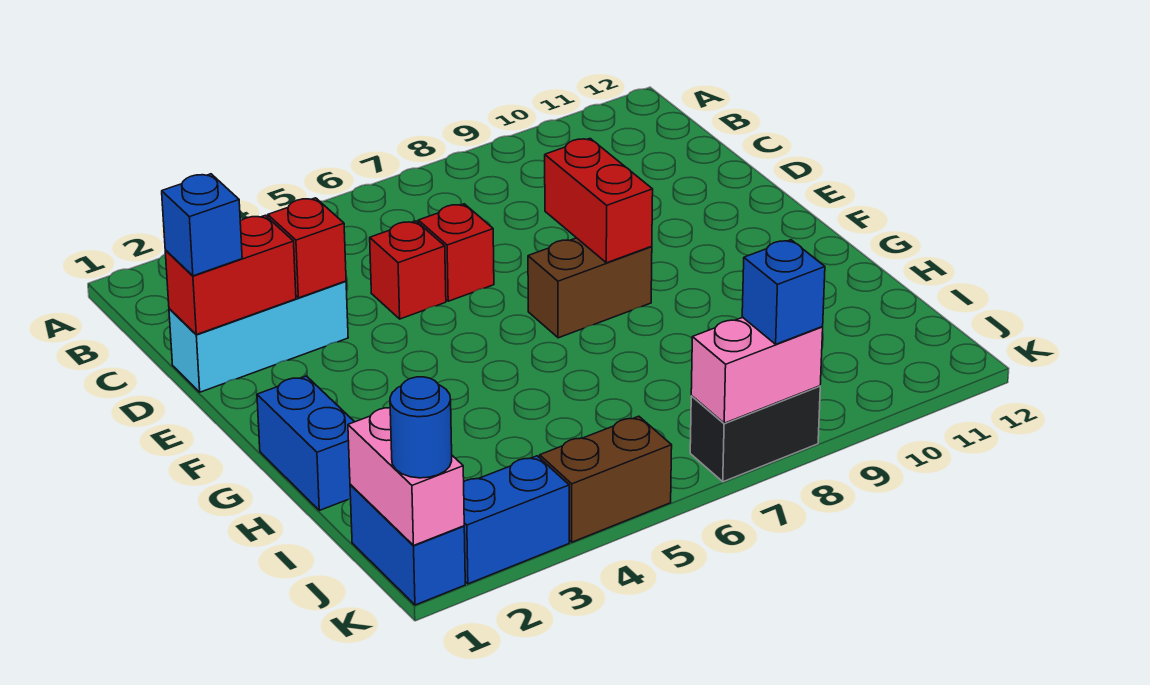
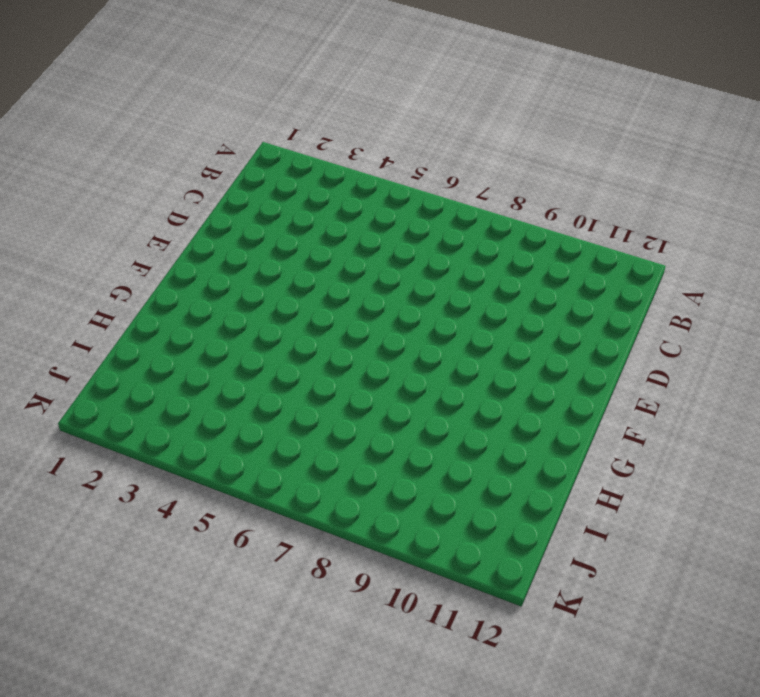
none -> cyan brick D1:D3 level 1
none -> red brick D5 level 1
none -> red brick D6 level 1

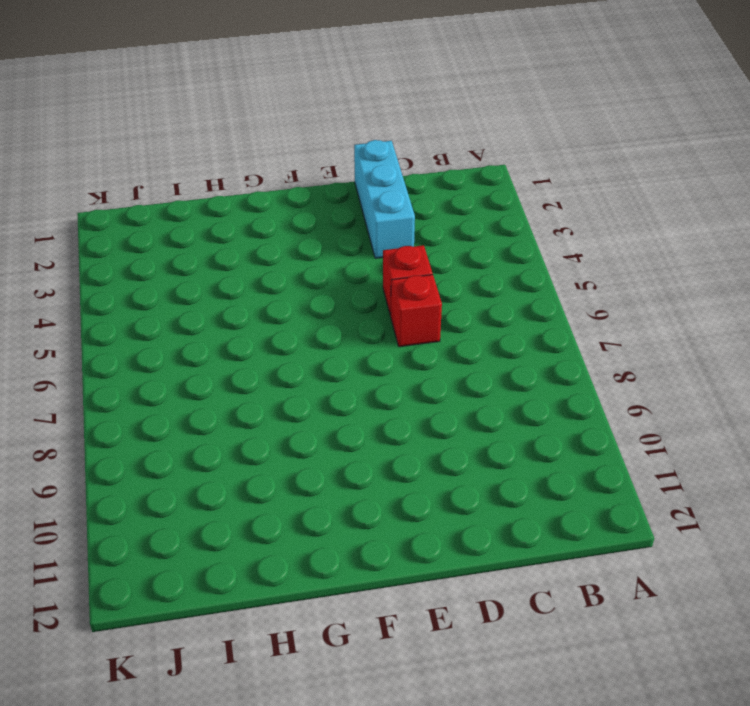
none -> brown brick F7:F8 level 1
none -> blue brick G1:H1 level 1
none -> blue brick J1:K1 level 1

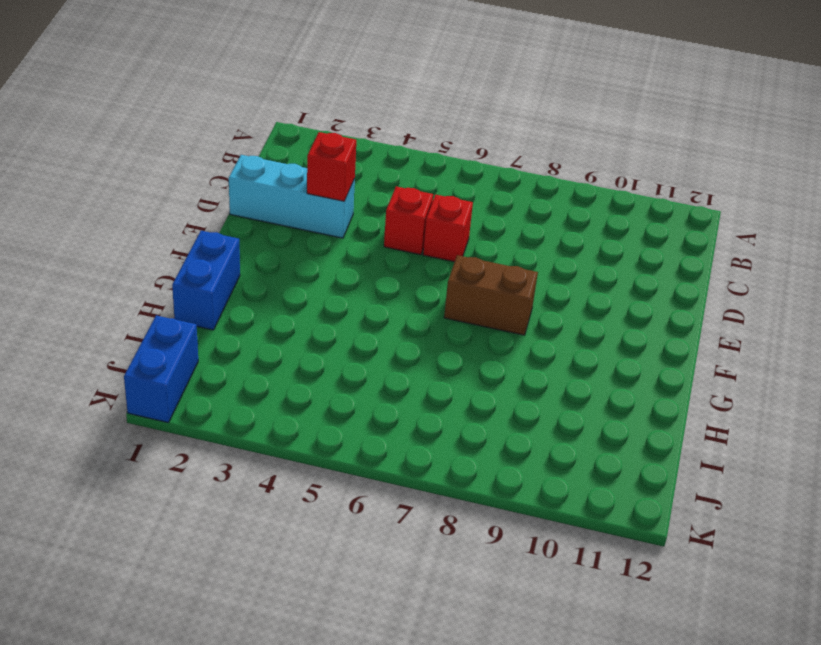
none -> blue brick K2:K3 level 1
none -> brown brick K4:K5 level 1
none -> black brick K7:K8 level 1

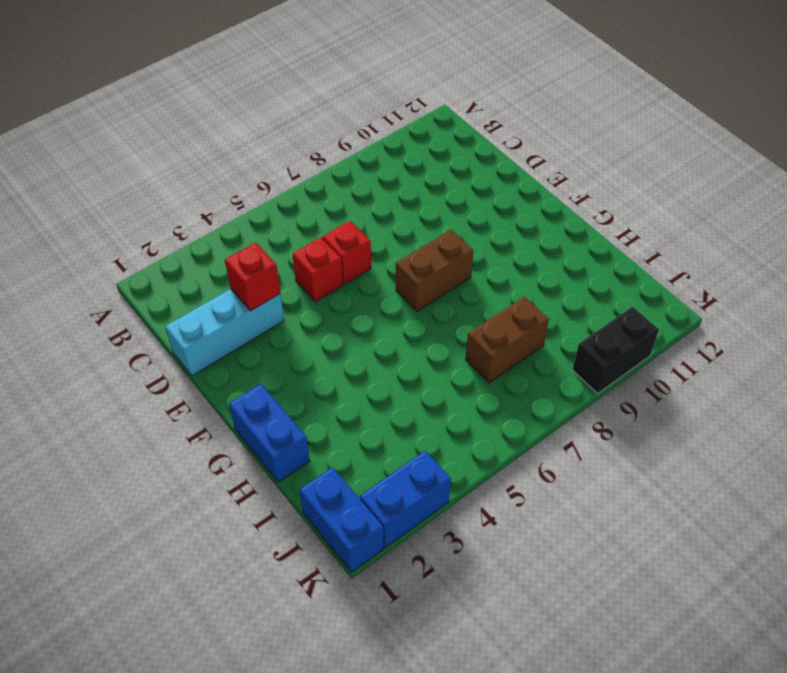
brown brick I7:I8 level 1 -> brown brick K4:K5 level 1
black brick K9:K10 level 1 -> black brick K7:K8 level 1
none -> red brick D1:D2 level 2
none -> red brick E8:F8 level 2
none -> pink brick J1:K1 level 2

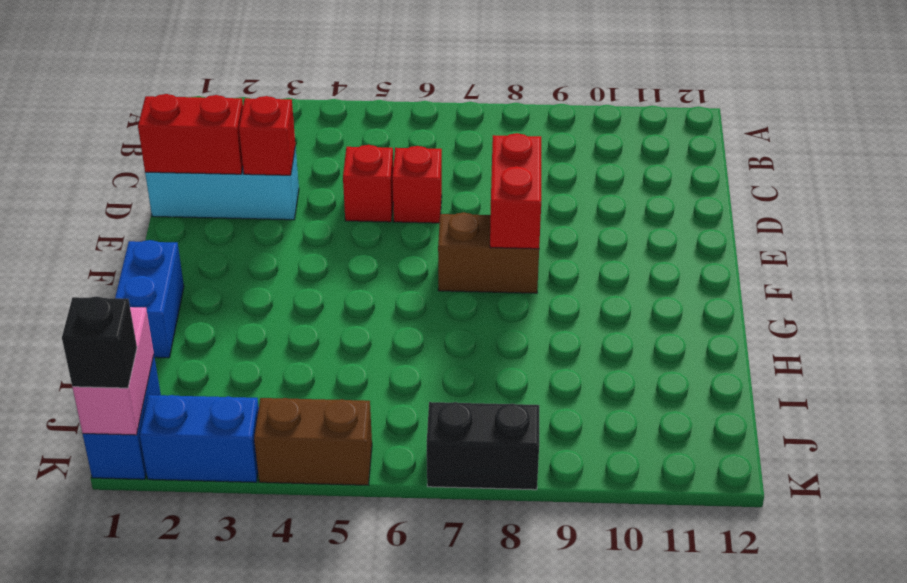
black brick K1 level 3 -> blue round brick K1 level 3
none -> pink brick K7:K8 level 2
none -> blue brick D1 level 3
none -> blue brick K8 level 3

